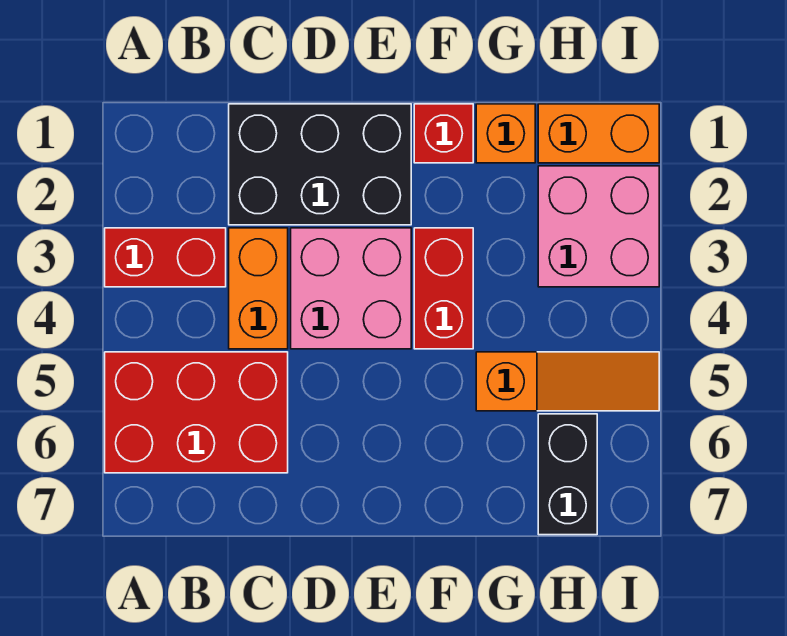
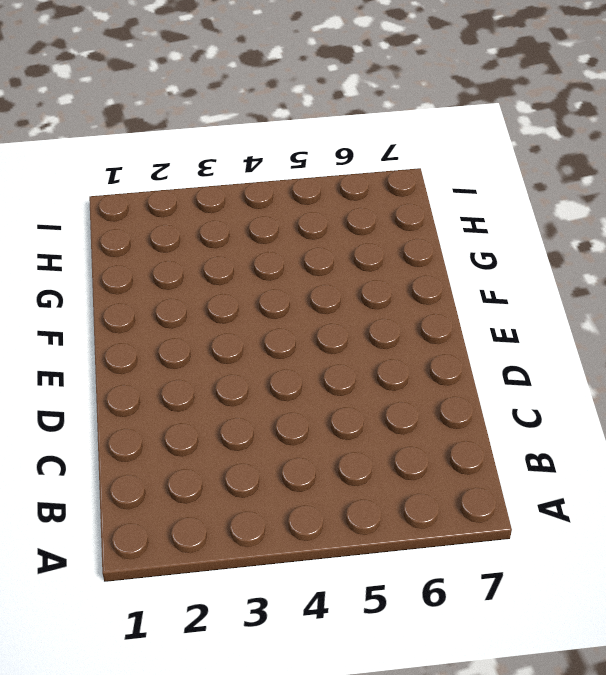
none -> red brick A3:B3 level 1
none -> red brick A5:C6 level 1
none -> black brick C1:E2 level 1

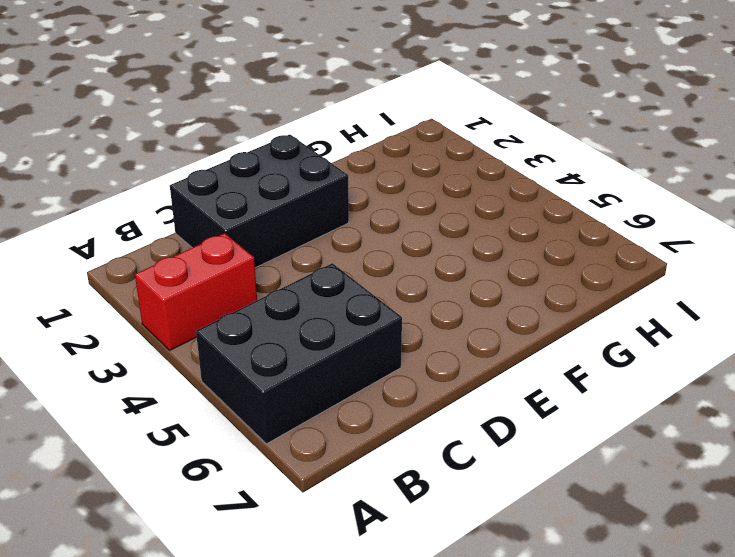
black brick A5:C6 level 1 -> red brick A5:C6 level 1
none -> orange brick C3:C4 level 1
none -> pink brick D3:E4 level 1
none -> red brick F1 level 1

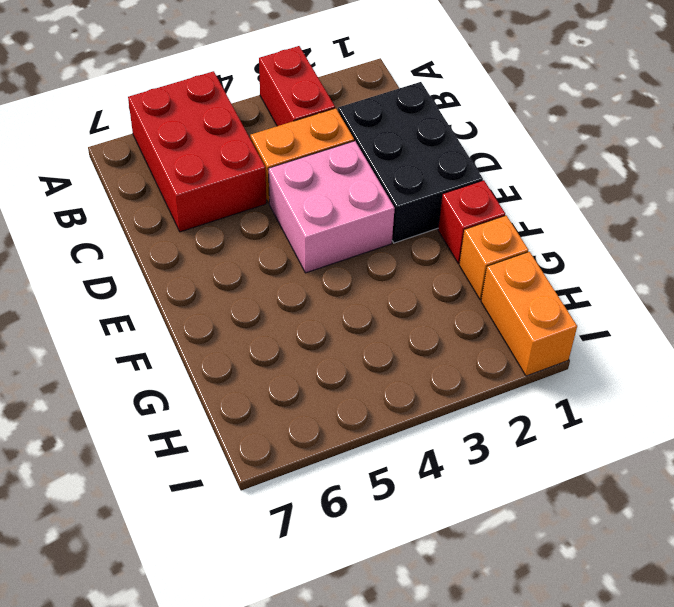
none -> red brick F3:F4 level 1
none -> orange slope G5:I5 level 1 top G
none -> pink brick H2:I3 level 1

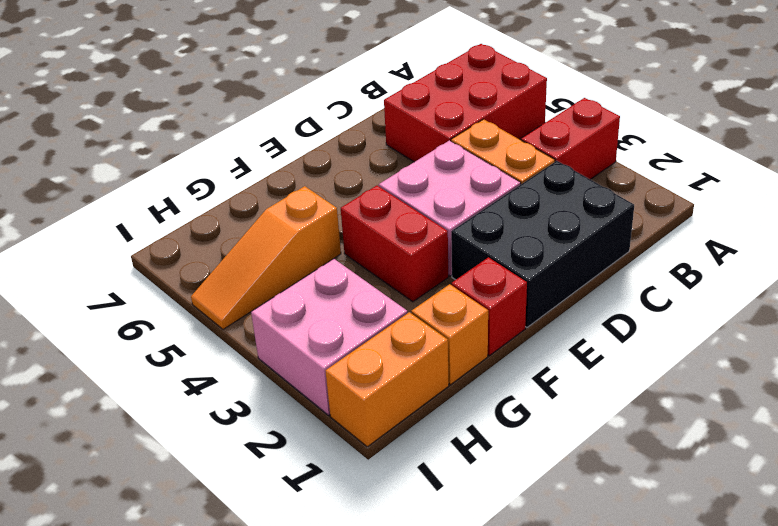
none -> black brick H6:H7 level 1

